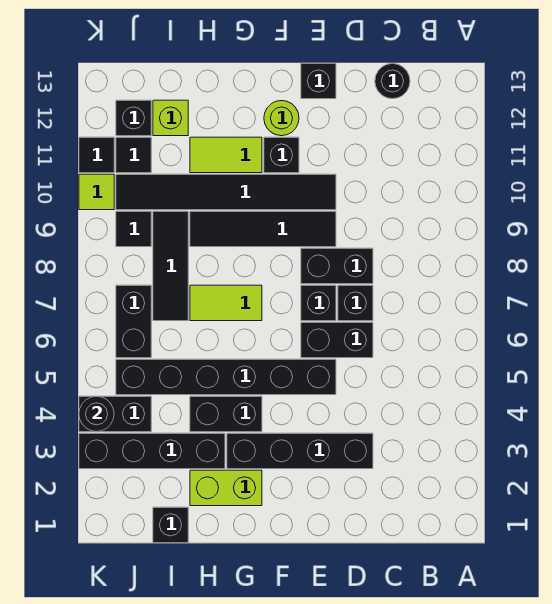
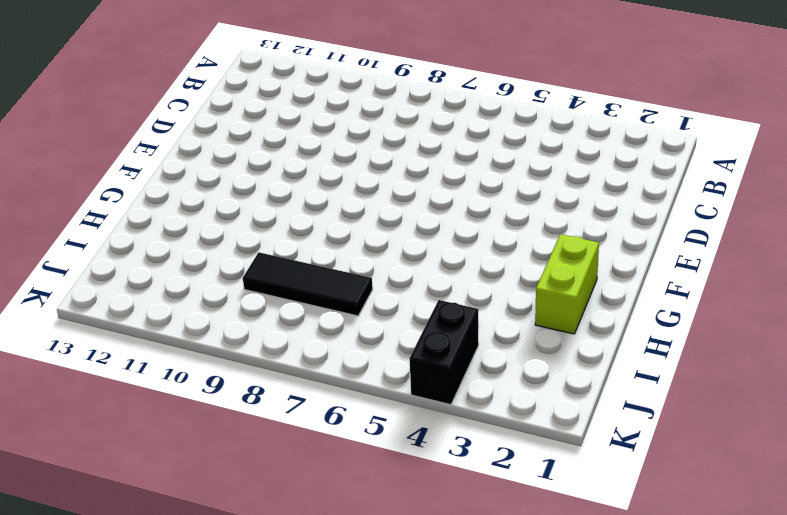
none -> black round brick C13 level 1
none -> black brick D3:G3 level 1
none -> black brick D6:E6 level 1

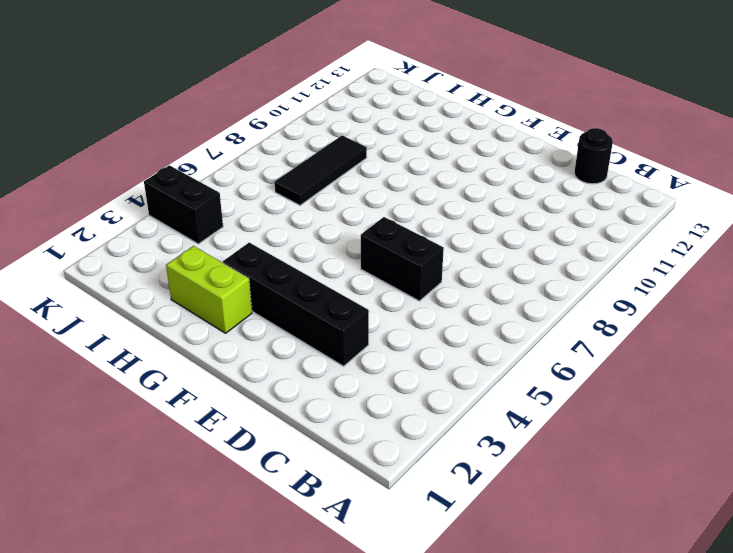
none -> black brick D7 level 1
none -> black brick D8:E8 level 1
none -> black brick E5:J5 level 1

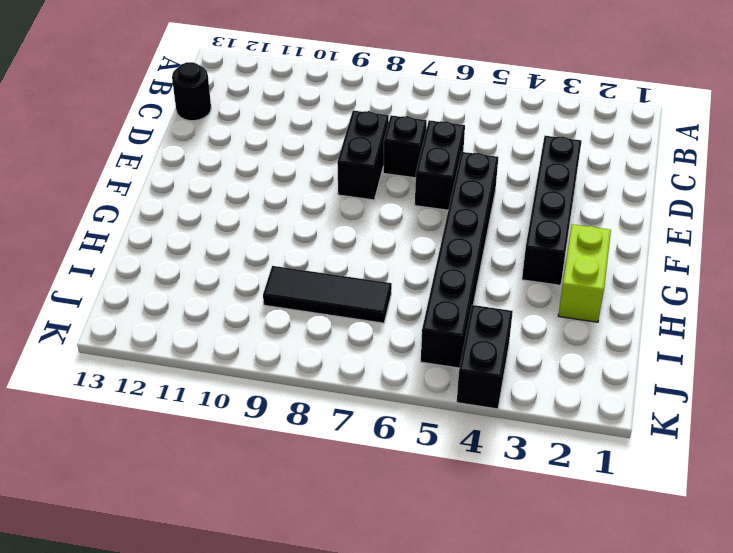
none -> black brick E7 level 1
none -> black tile E9:H9 level 1
none -> black tile E10:J10 level 1

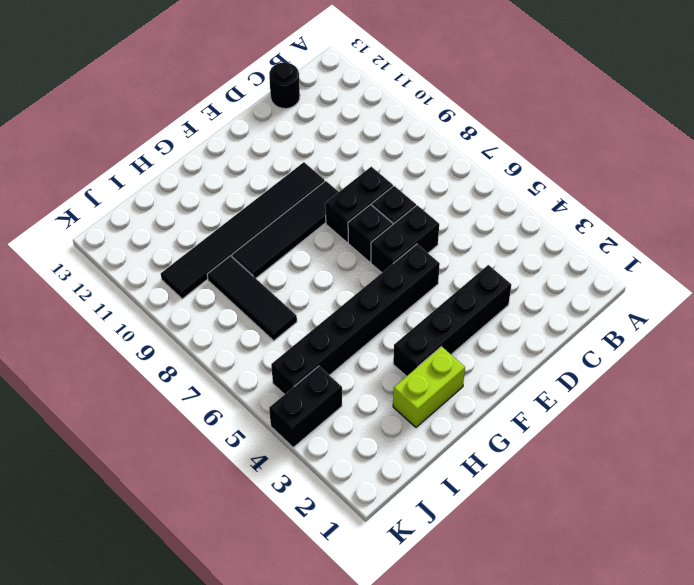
none -> black brick E13 level 1
none -> black brick F11 level 1
none -> lime round brick F12 level 1

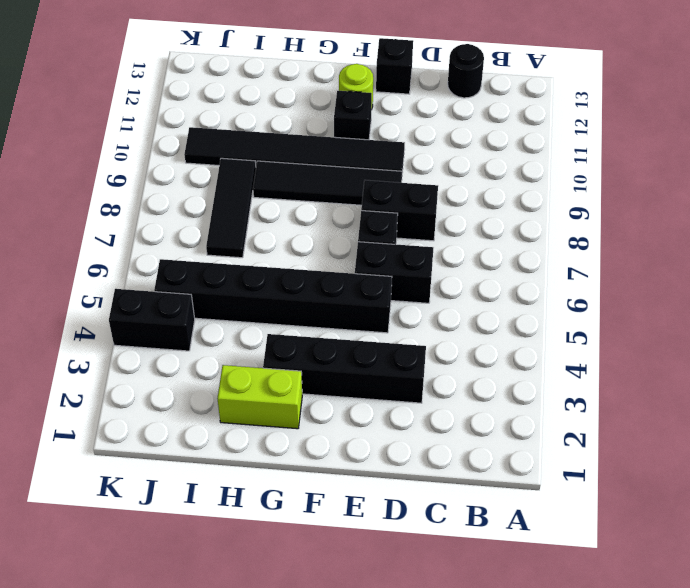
none -> black brick D7 level 1
none -> black brick G4:H4 level 1
none -> lime tile G7:H7 level 1

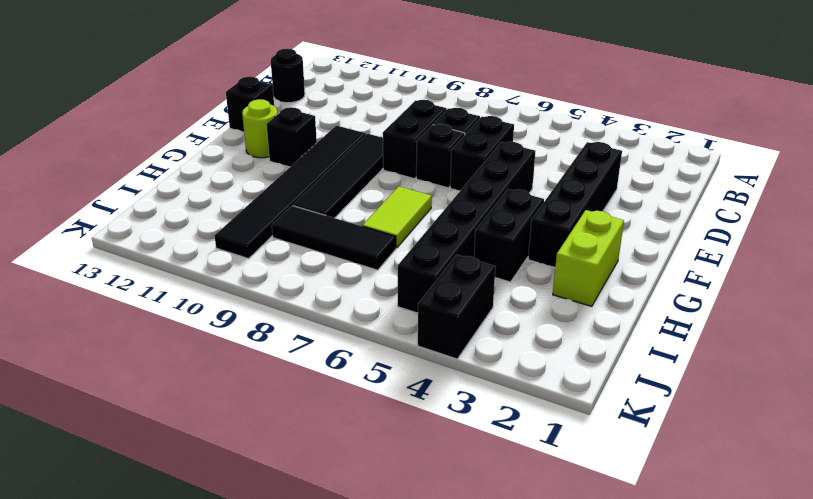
none -> lime tile G11:H11 level 1
none -> black brick H3:K3 level 1
none -> black brick I1 level 1

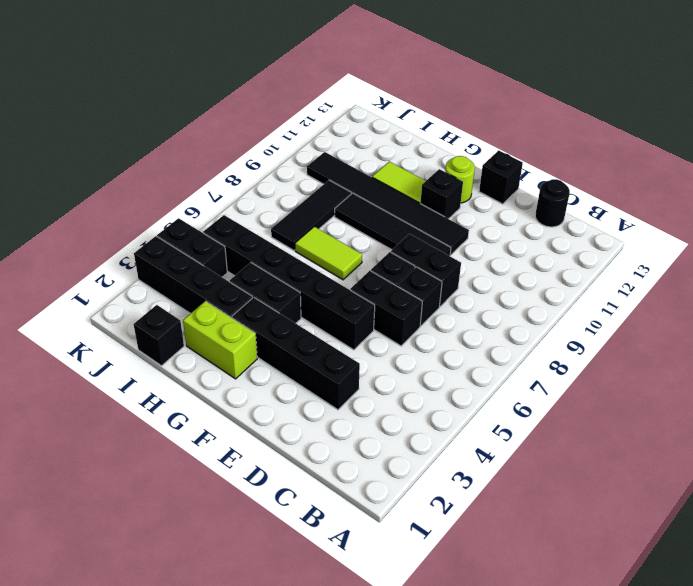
none -> lime brick I12 level 1
none -> black brick J6:J7 level 1
none -> black tile J9 level 1

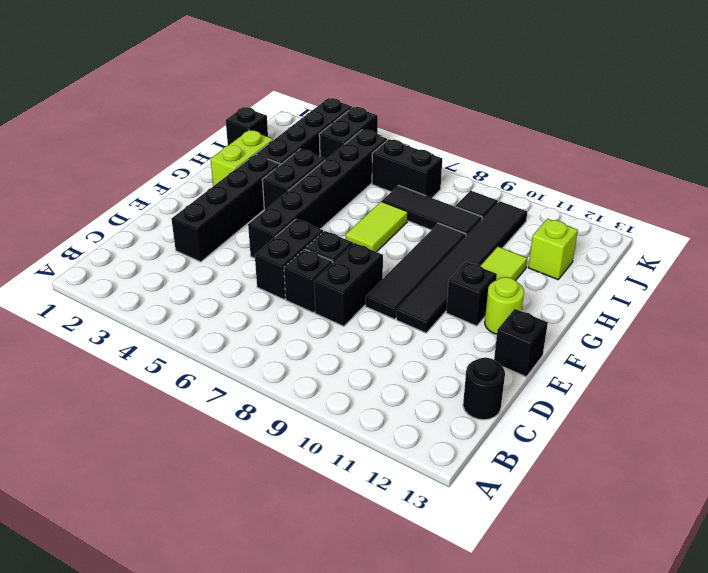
none -> black tile J11 level 1
none -> black brick J12 level 1
none -> lime tile K10 level 1

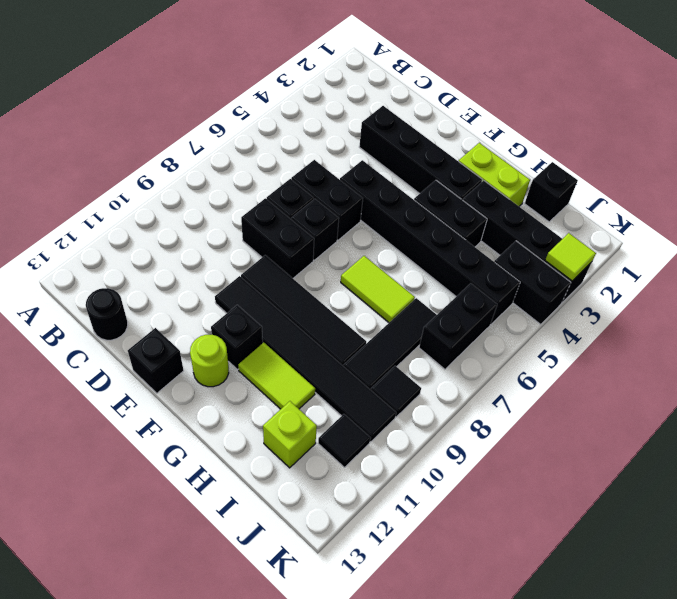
lime tile K3 level 2 -> lime tile K10 level 1
none -> black brick J12 level 1
none -> black tile K11 level 1
none -> black round brick K4 level 2

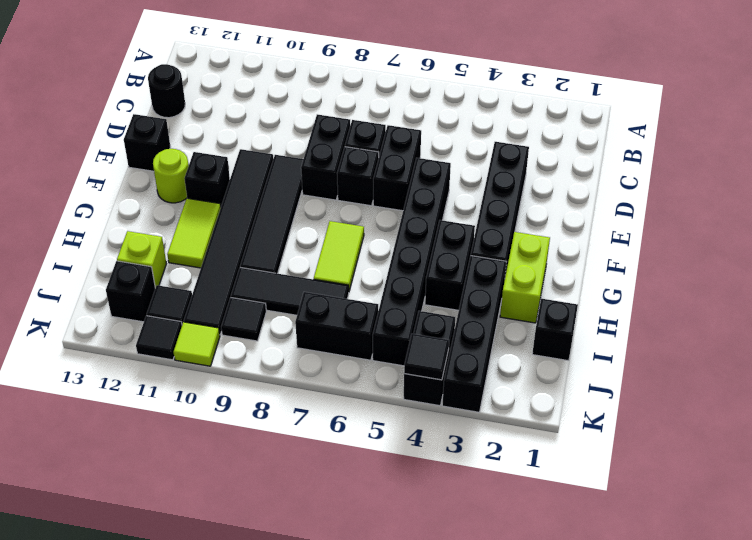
black tile K4 level 2 -> black round brick K4 level 2

